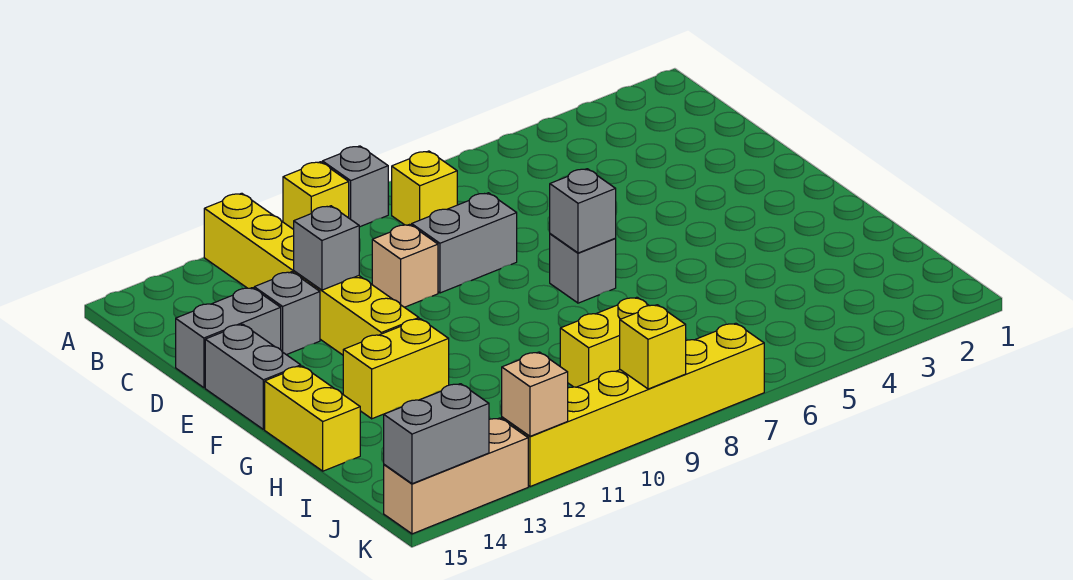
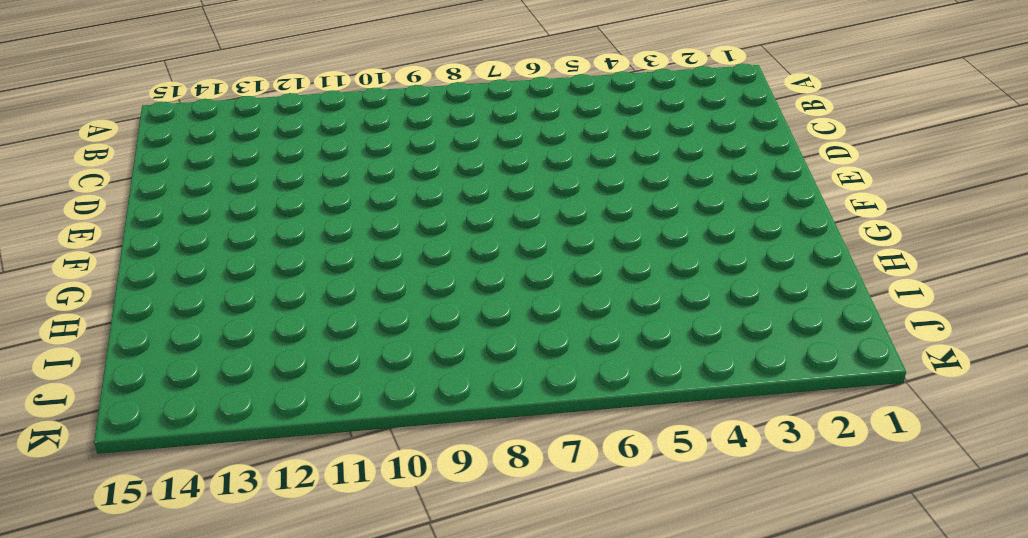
none -> grey brick A9 level 1
none -> yellow brick A10 level 1
none -> yellow brick A12:F12 level 1

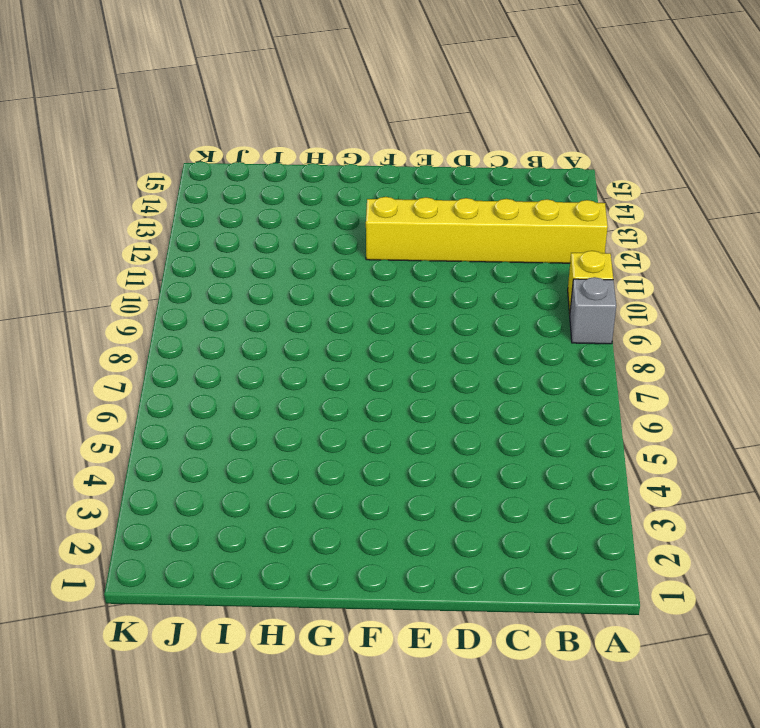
none -> yellow brick B8 level 1
none -> grey brick D8:D9 level 1
none -> tan brick D10 level 1

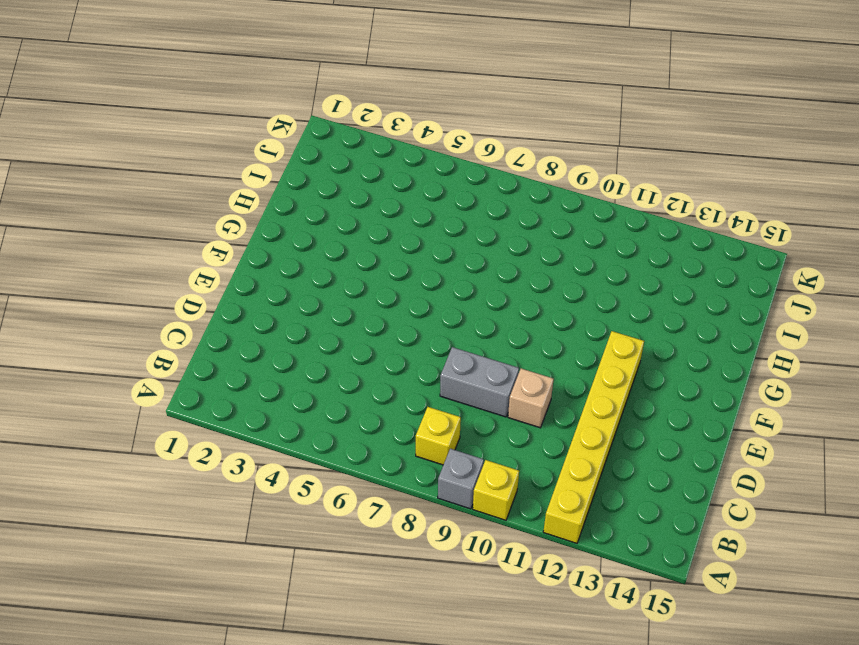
none -> grey brick D13 level 1
none -> grey brick D14:D15 level 1
none -> grey brick E15:F15 level 1

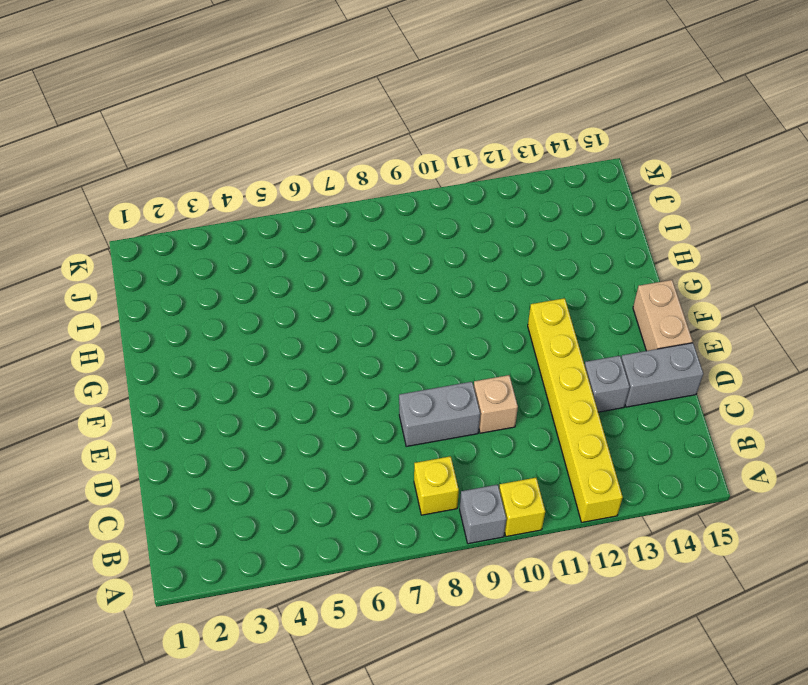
tan brick E15:F15 level 1 -> grey brick E15:F15 level 1
none -> grey brick F7 level 1
none -> yellow brick G12:G13 level 1
none -> yellow brick G15:H15 level 1

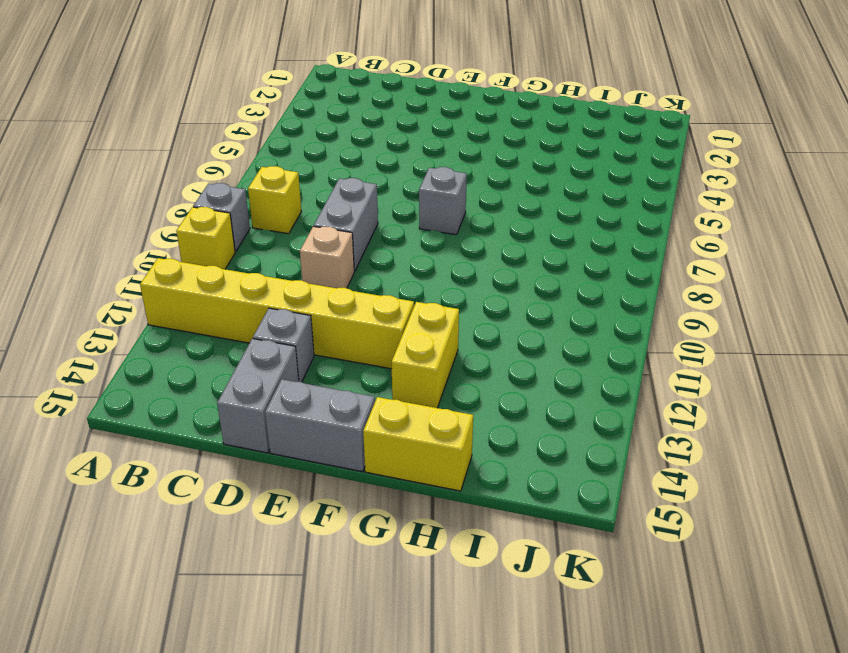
none -> yellow brick I8:I9 level 1
none -> yellow brick K7:K12 level 1
none -> tan brick K13:K15 level 1

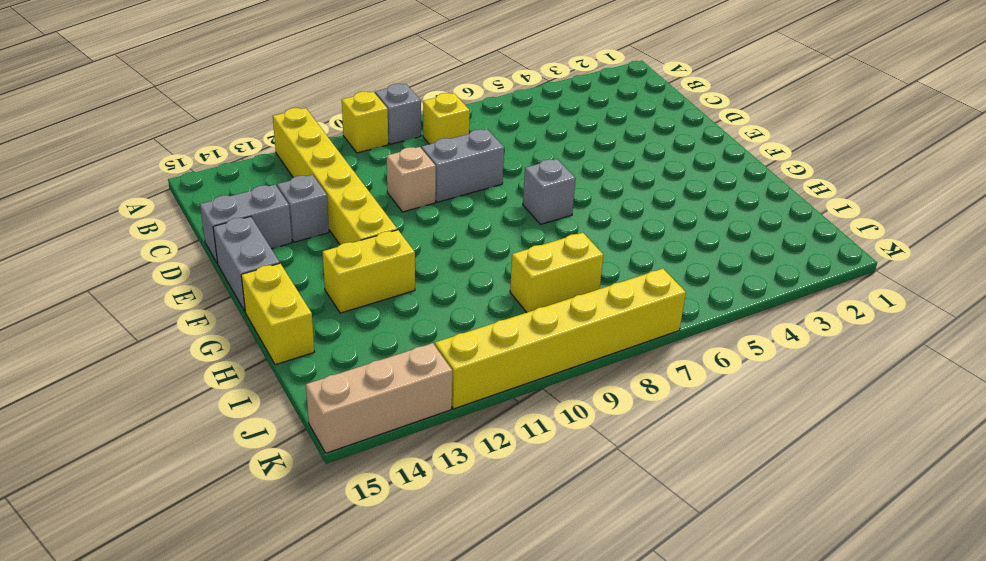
none -> grey brick D12 level 2
none -> grey brick F7 level 2
none -> yellow brick K9 level 2

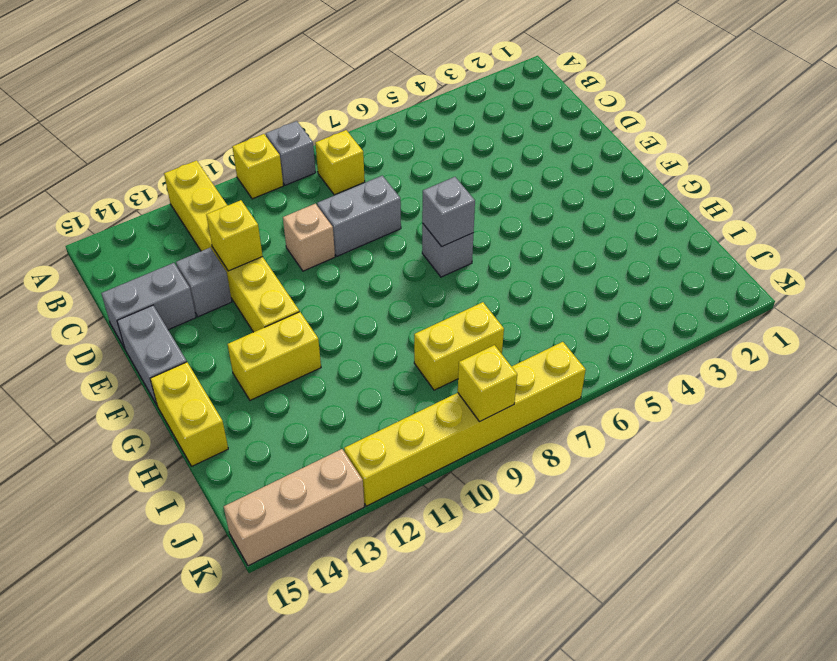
yellow brick D12 level 2 -> grey brick D12 level 2
none -> tan brick K12 level 2
none -> grey brick K14:K15 level 2

